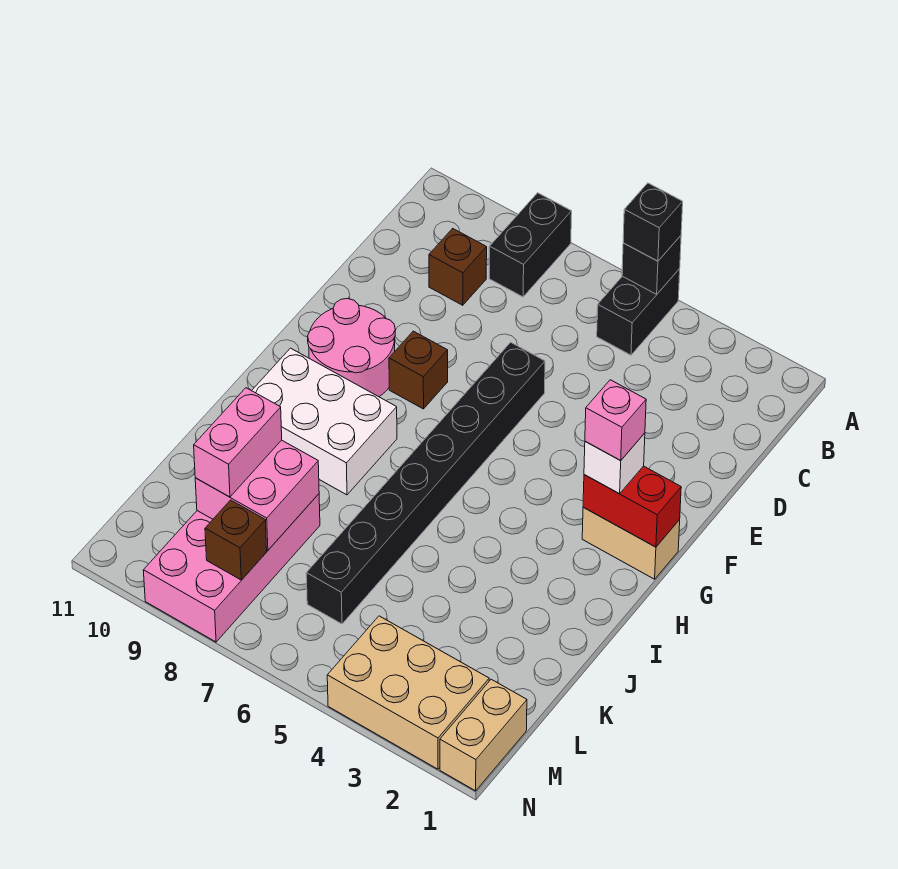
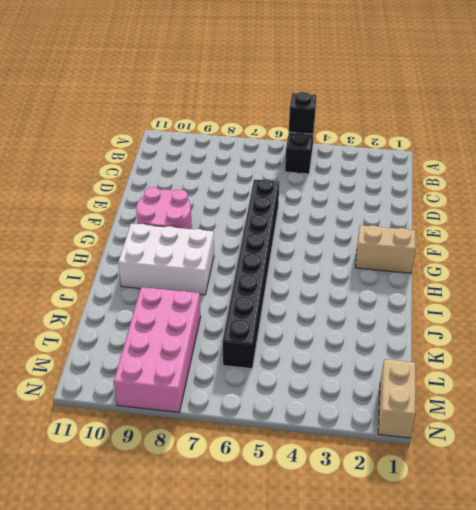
none -> black brick A8:B8 level 1
none -> brown brick C9 level 1
none -> brown brick F8 level 1

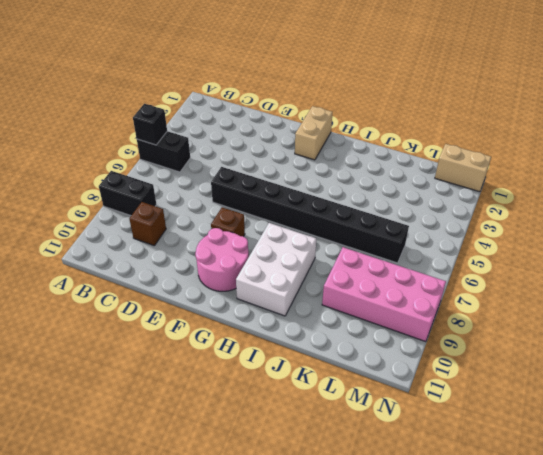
none -> tan brick M2:N4 level 1
none -> red brick G1:G2 level 2
none -> pink brick K8:L9 level 2

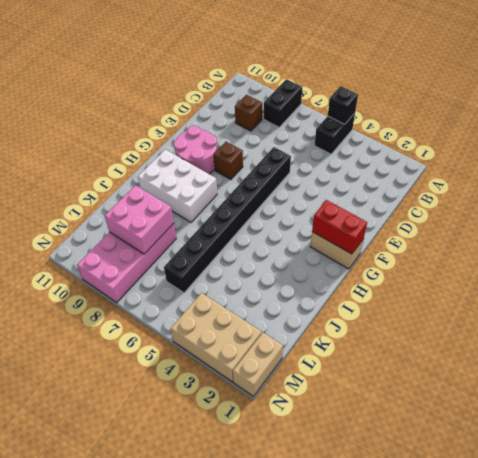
none -> brown brick M8 level 2
none -> black brick A5 level 3
none -> white brick G2 level 3

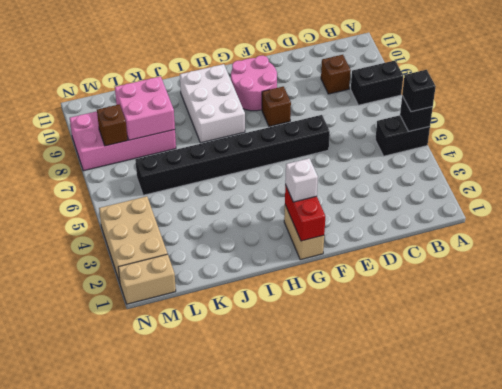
none -> pink brick K9:L9 level 3
none -> pink brick G2 level 4

